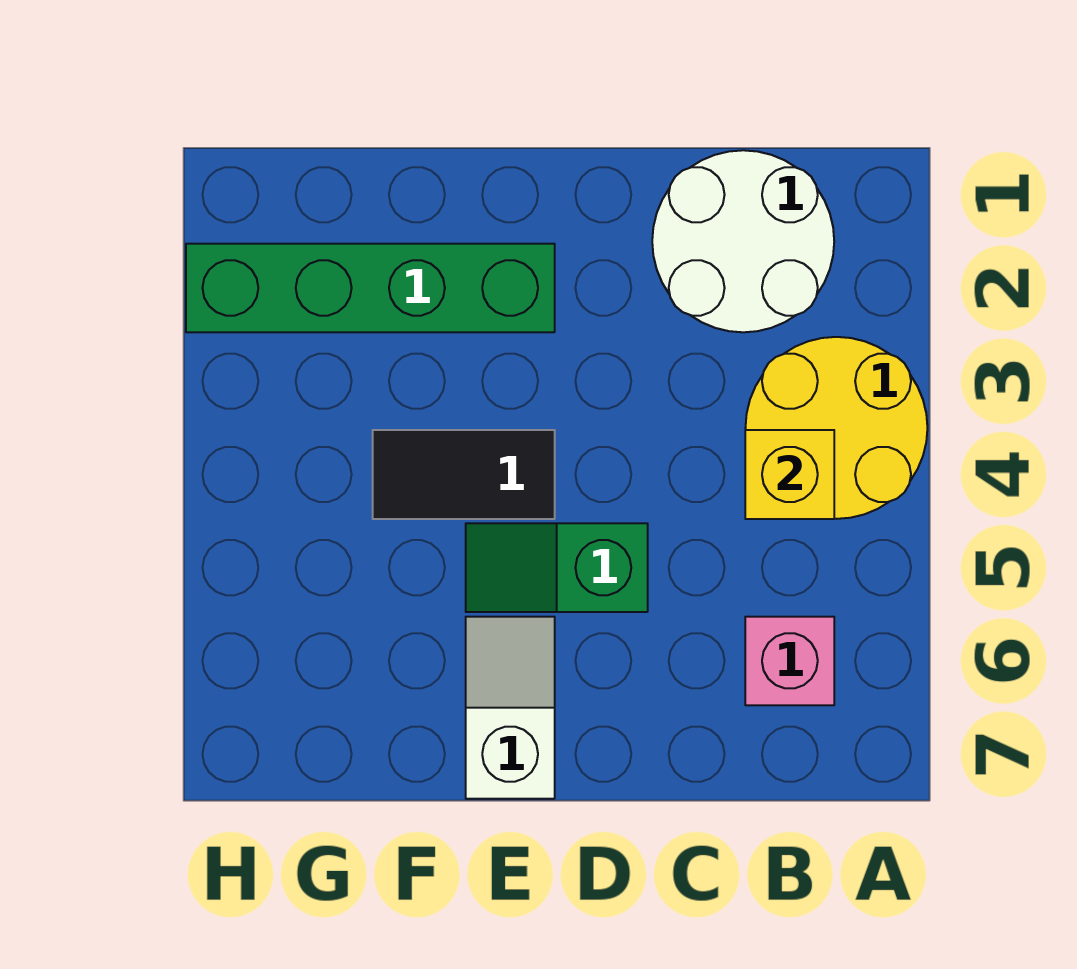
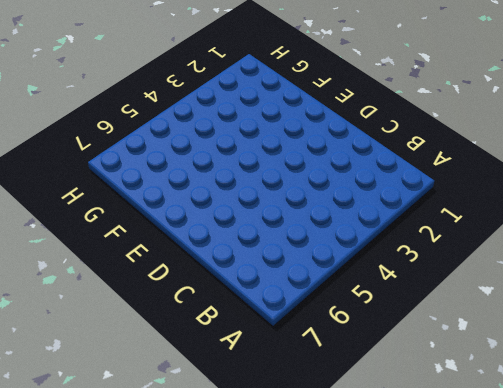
none -> yellow round brick A3:B4 level 1
none -> white round brick B1:C2 level 1

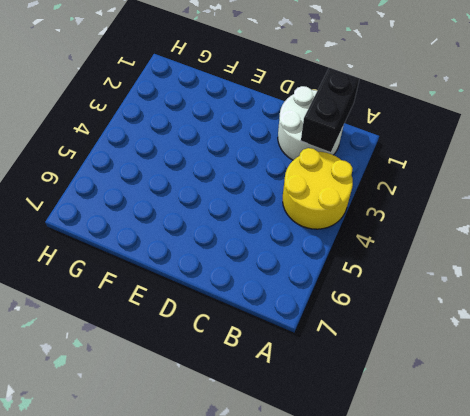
black brick B1:B2 level 2 -> none
none -> pink brick B6 level 1
none -> green slope D5:E5 level 1 top D

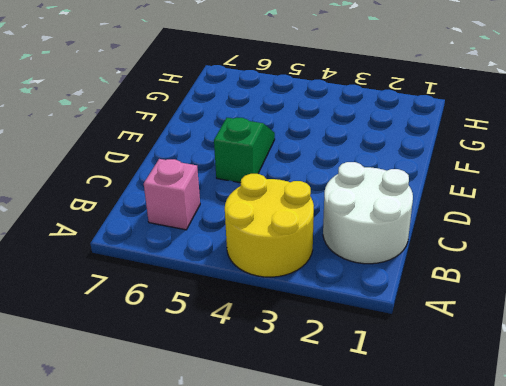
none -> green brick E2:H2 level 1
none -> black tile E4:F4 level 1

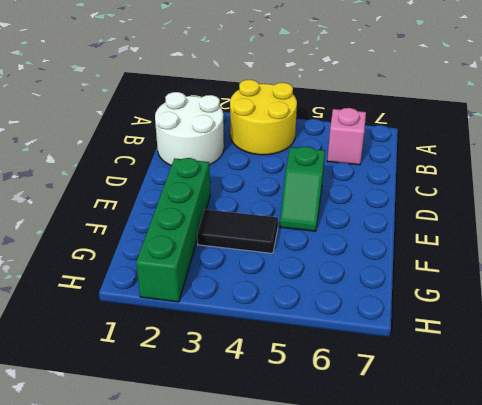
black tile F3:F4 level 1 -> black tile E4:F4 level 1
none -> white slope E6:E7 level 1 top 7
none -> yellow brick B4 level 2

